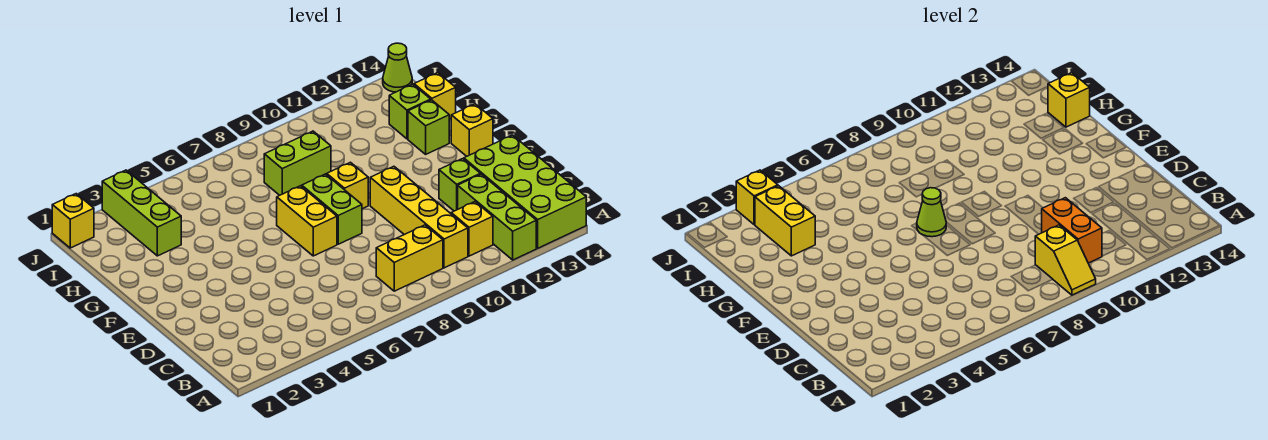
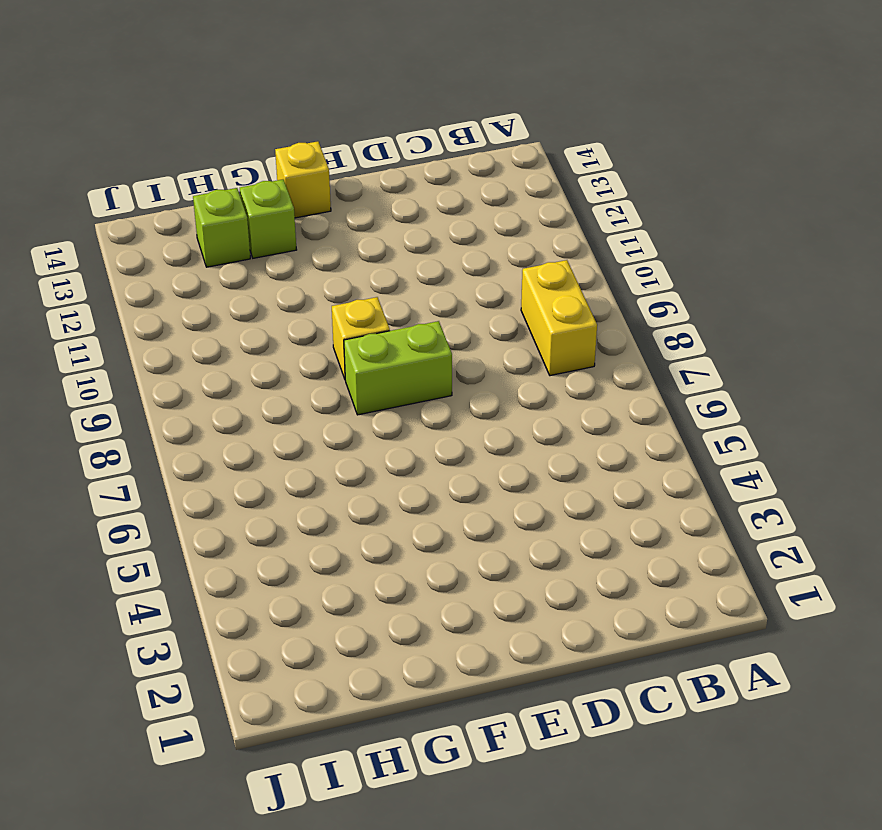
none -> lime brick A12:C12 level 1
none -> lime brick A13:D14 level 1
none -> yellow brick B10:E10 level 1

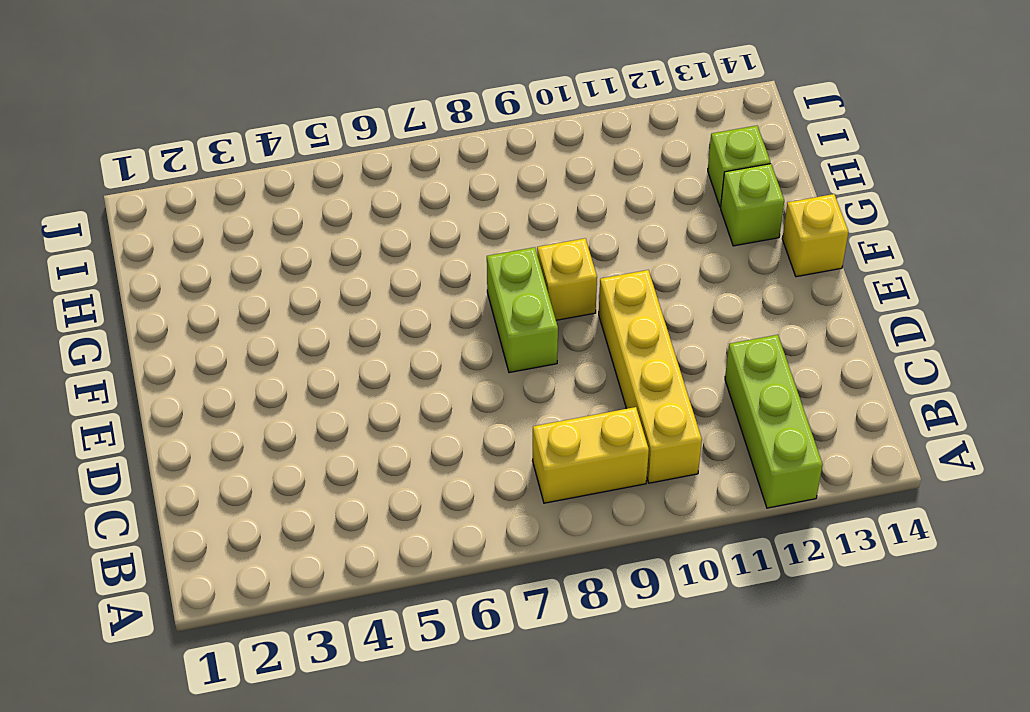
none -> lime brick A13:D14 level 1
none -> yellow brick B11 level 1
none -> lime brick D12 level 1

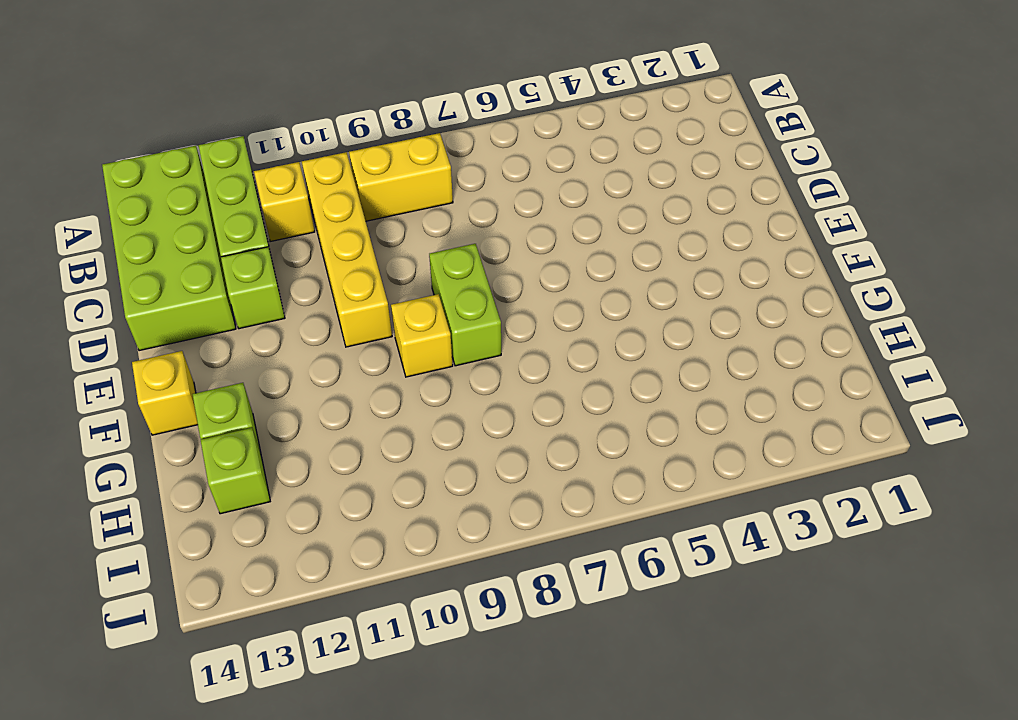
none -> yellow brick E7:F7 level 1
none -> lime brick H3:J3 level 1
none -> lime brick H8:H9 level 1

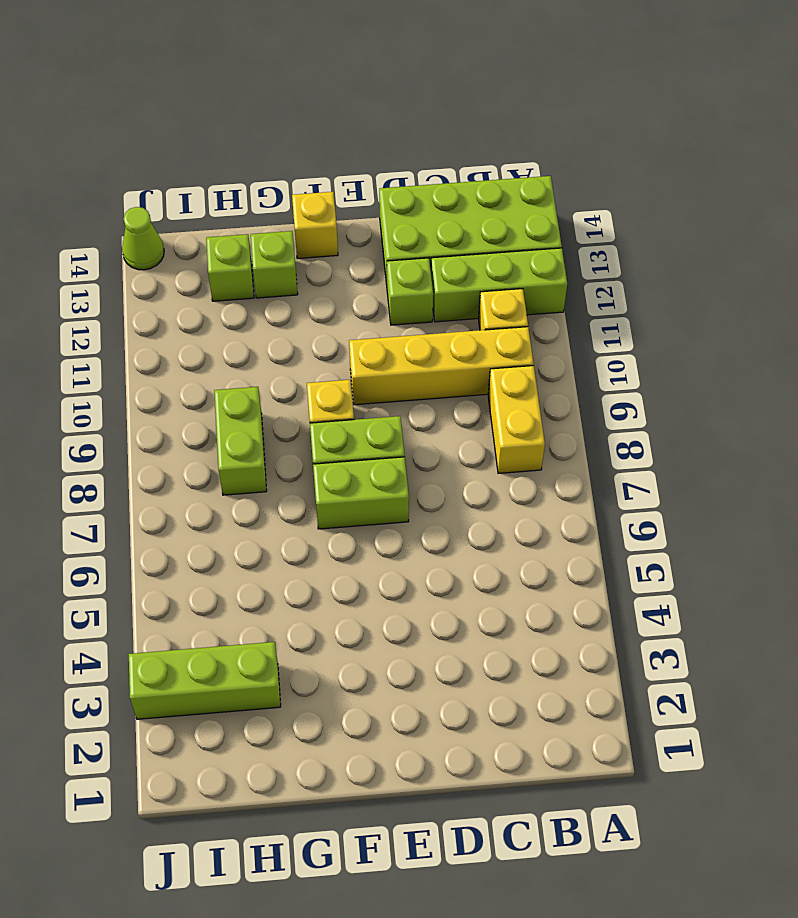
lime brick E7:F7 level 1 -> yellow brick E7:F7 level 1
none -> yellow brick H14 level 1
none -> yellow brick J1 level 1
none -> yellow slope A9:B9 level 2 top B

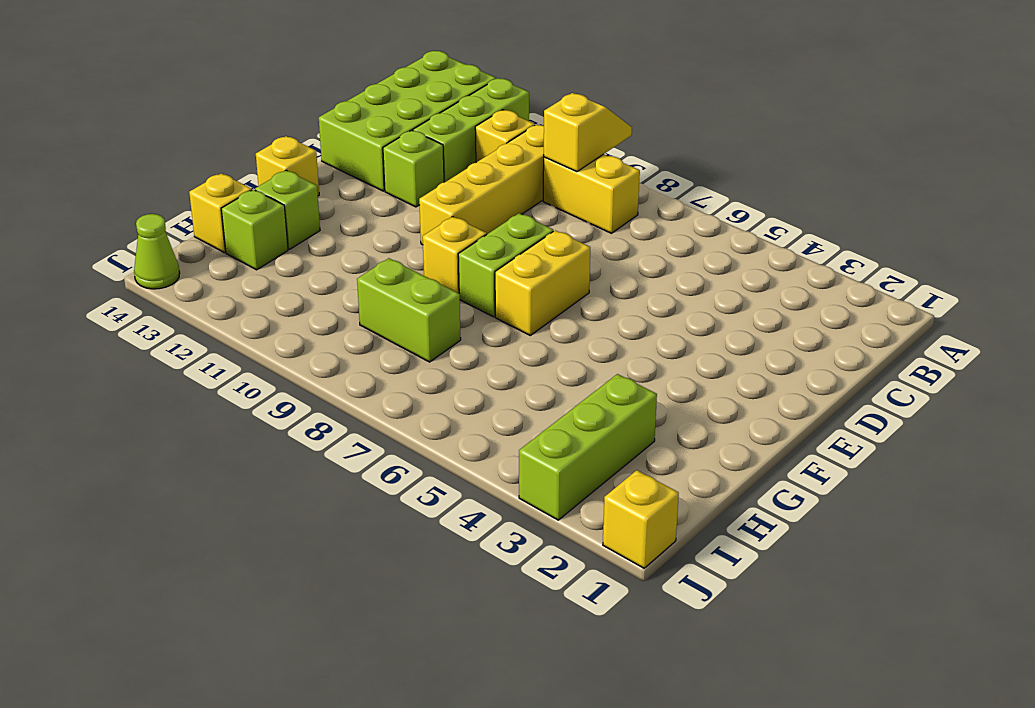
none -> orange brick B10:C10 level 2
none -> lime cone F7 level 2
none -> yellow brick H3:I3 level 2

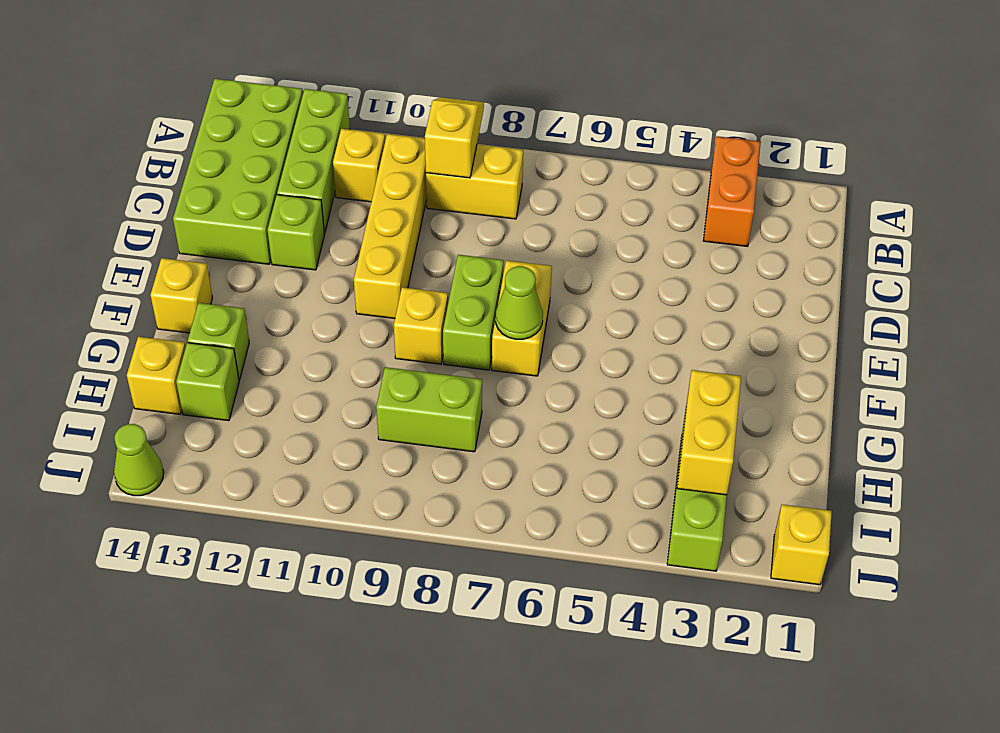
orange brick A3:B3 level 1 -> orange brick B10:C10 level 2
none -> yellow brick H14 level 2
none -> yellow brick J3 level 2

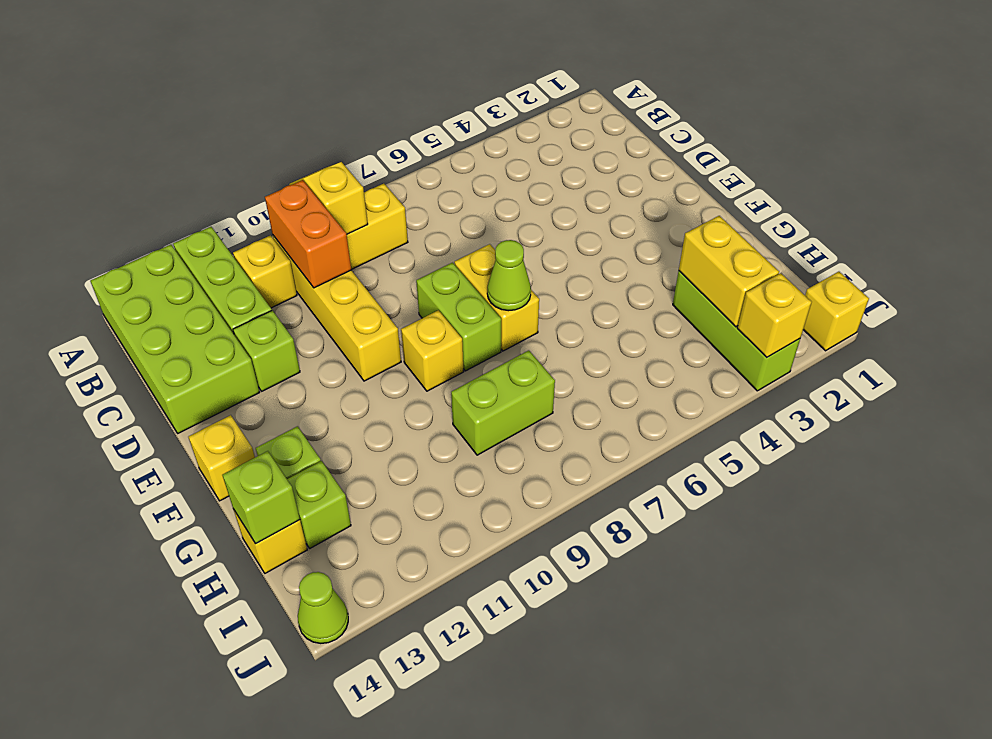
lime brick H14 level 2 -> yellow brick H14 level 2

